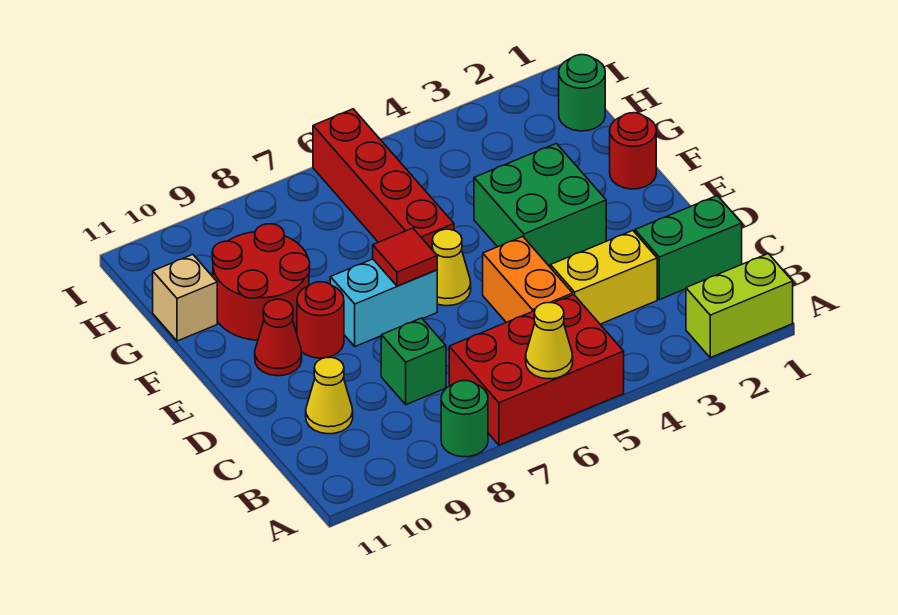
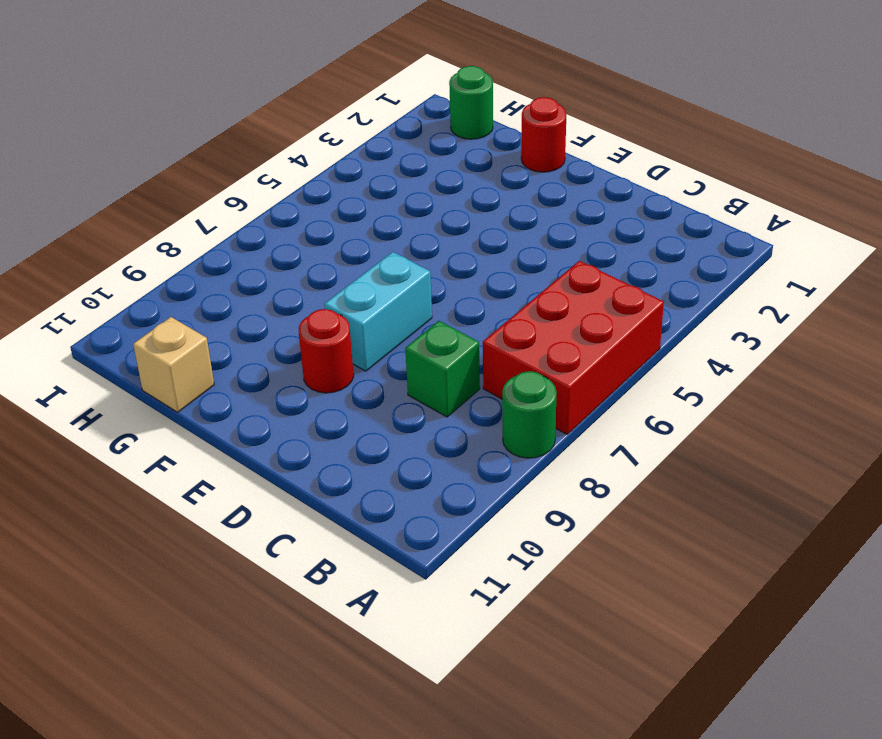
none -> lime brick A1:A2 level 1
none -> green brick C1:C2 level 1
none -> yellow brick C3:C4 level 1

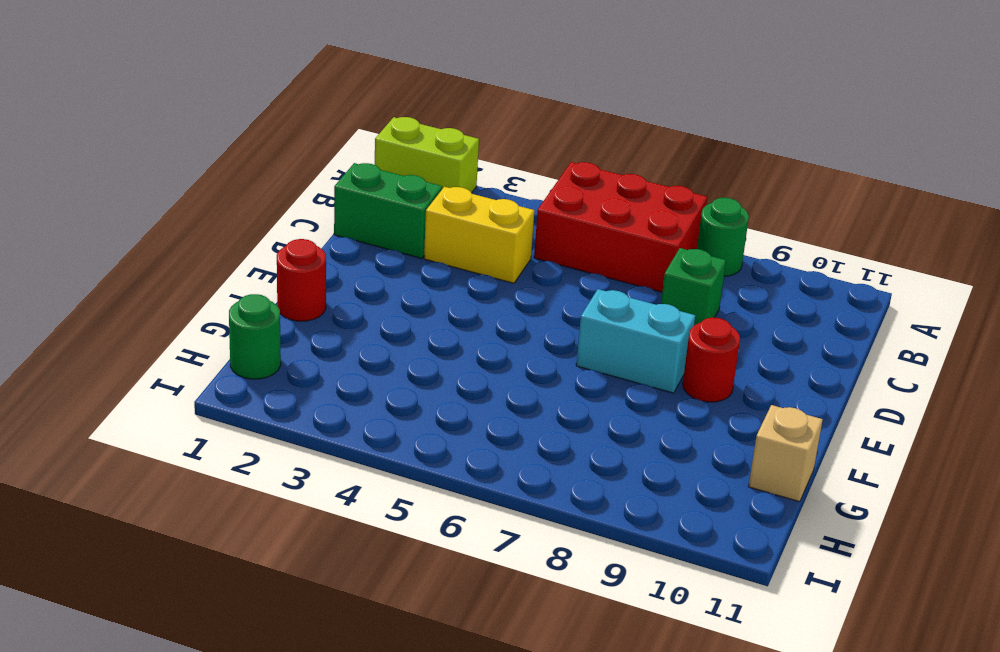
none -> orange brick C5:D5 level 1
none -> yellow cone C10 level 1
none -> green brick E3:F4 level 1

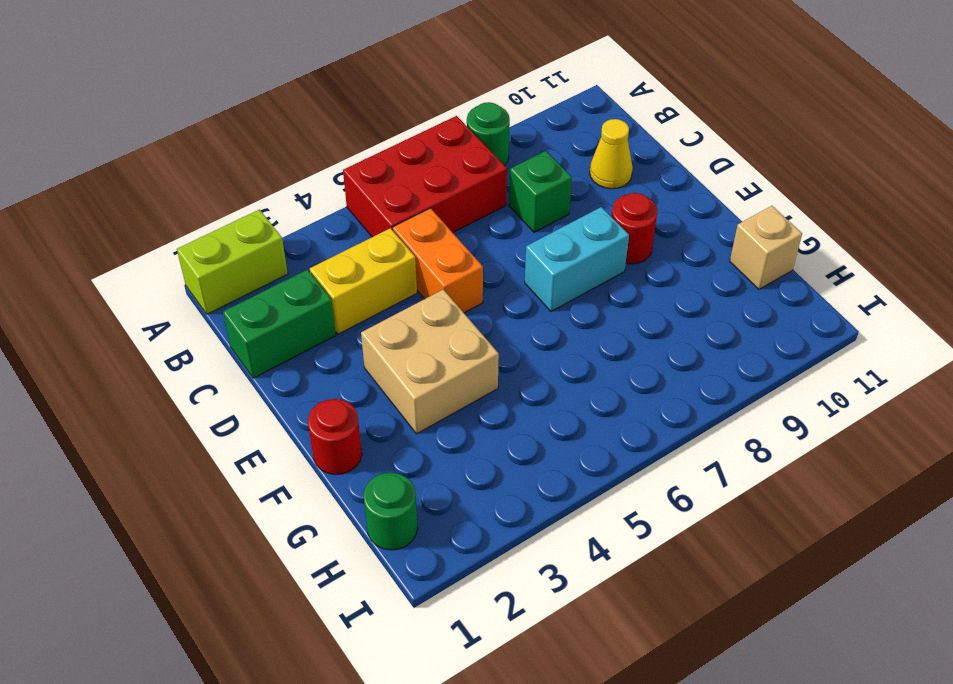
tan brick E3:F4 level 1 -> green brick E3:F4 level 1
none -> yellow cone E6 level 1
none -> red cone E10 level 1
none -> red brick F6:I6 level 1

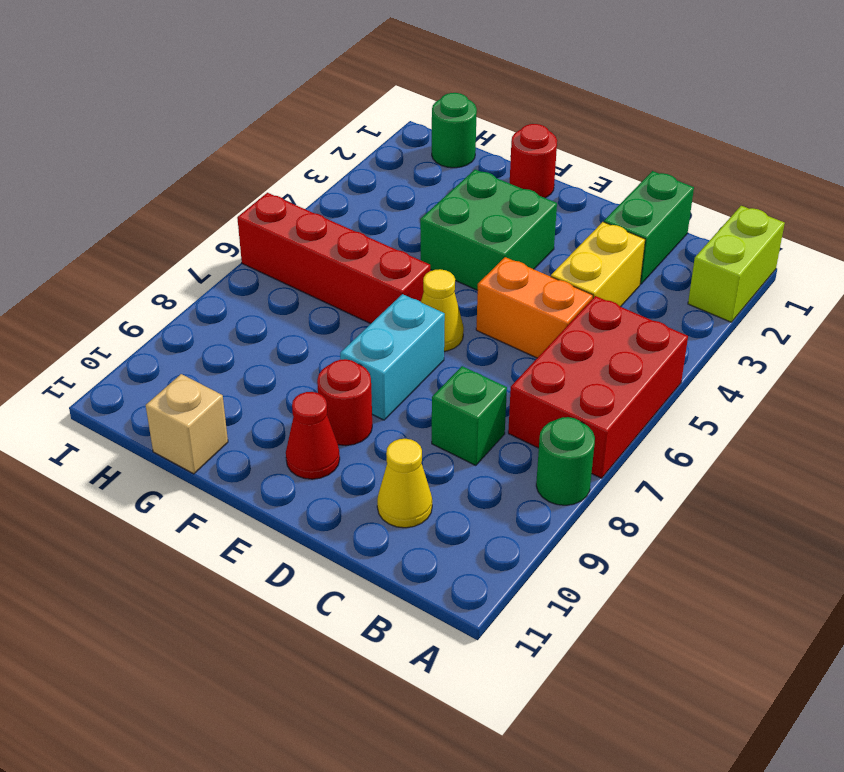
none -> red round brick F9:G10 level 1
none -> yellow cone A6 level 2
none -> red tile E7 level 2

